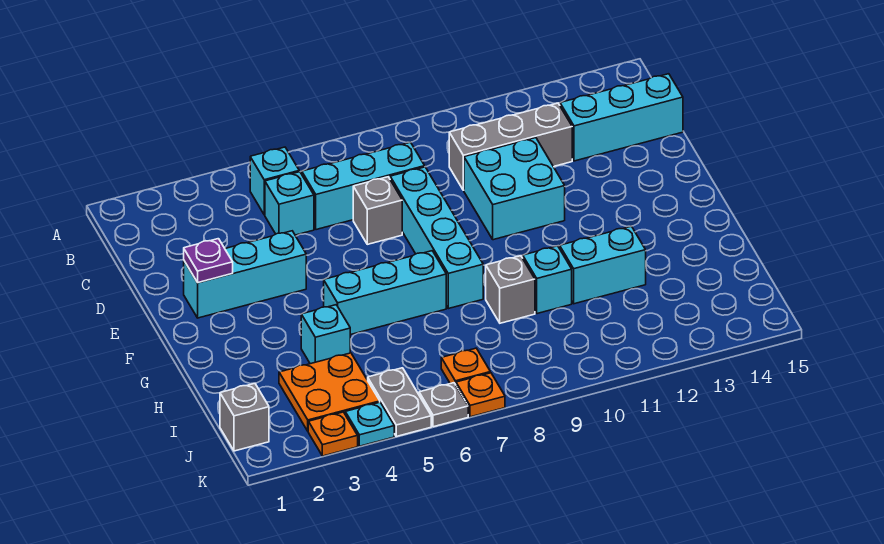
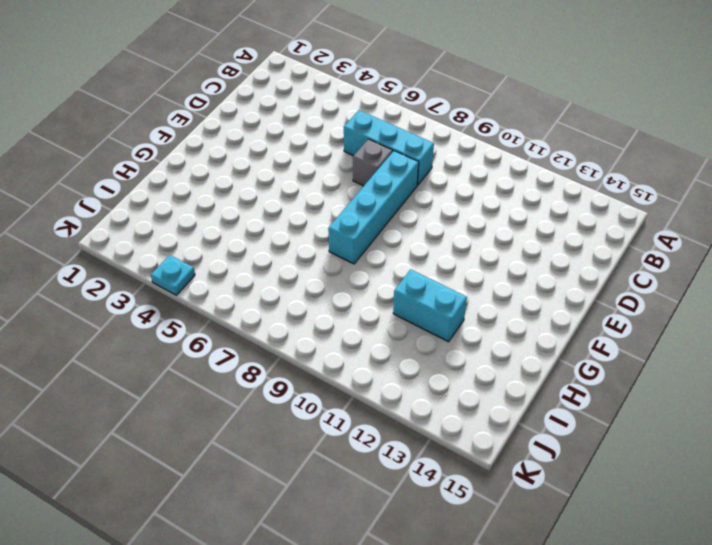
none -> cyan brick B5 level 1
none -> cyan brick C5 level 1
none -> grey brick C10:C12 level 1

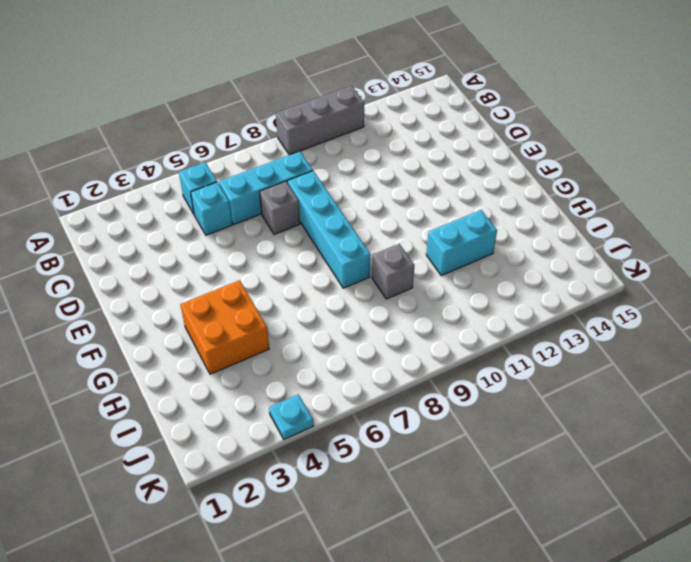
grey brick A9:A11 level 1 -> grey brick C10:C12 level 1
orange brick G3:H4 level 1 -> cyan brick H4 level 1
none -> cyan brick C13:C15 level 1
none -> cyan brick D10:E11 level 1
none -> cyan brick E2:E4 level 1

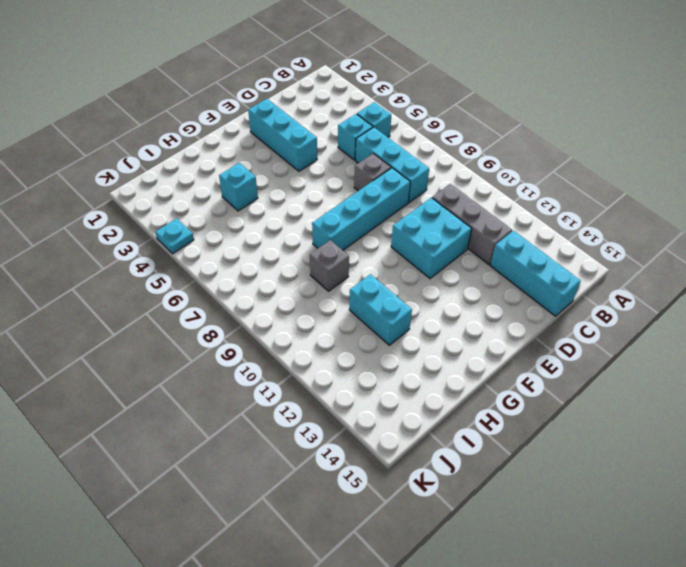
none -> cyan brick G5:G7 level 1
none -> cyan brick H10 level 1
none -> orange plate I3:J4 level 1

